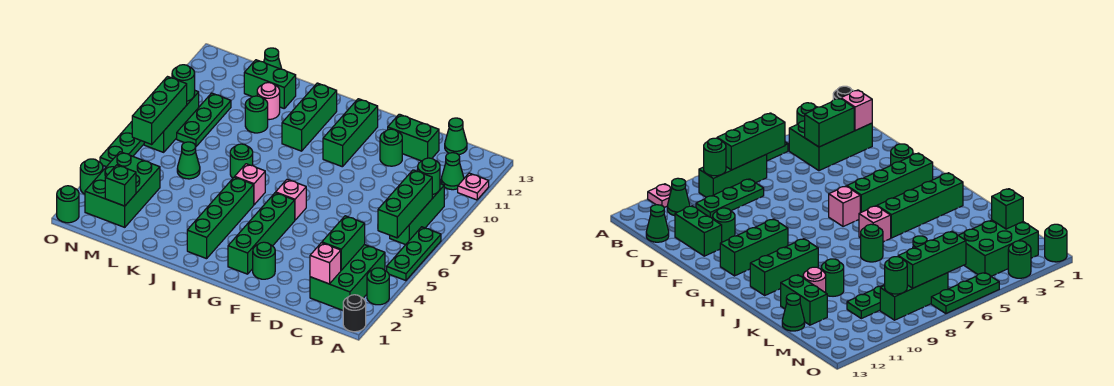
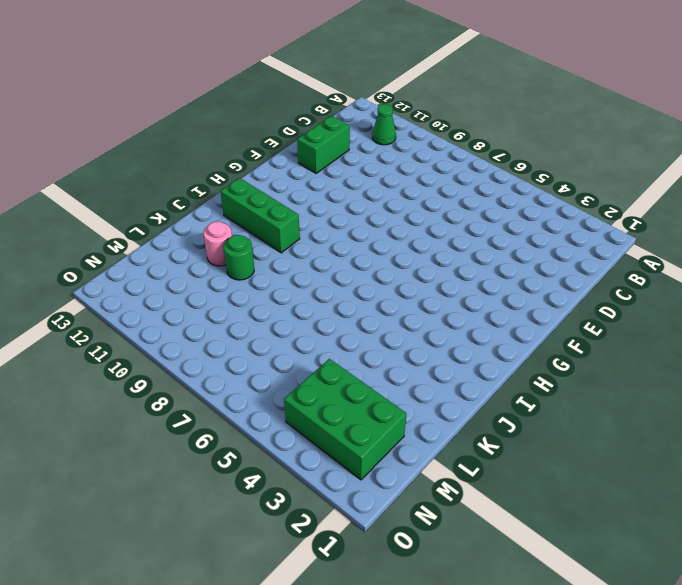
none -> black round brick A1 level 1
none -> green round brick A3 level 1
none -> green plate A5:A7 level 1
none -> pink plate A11 level 1

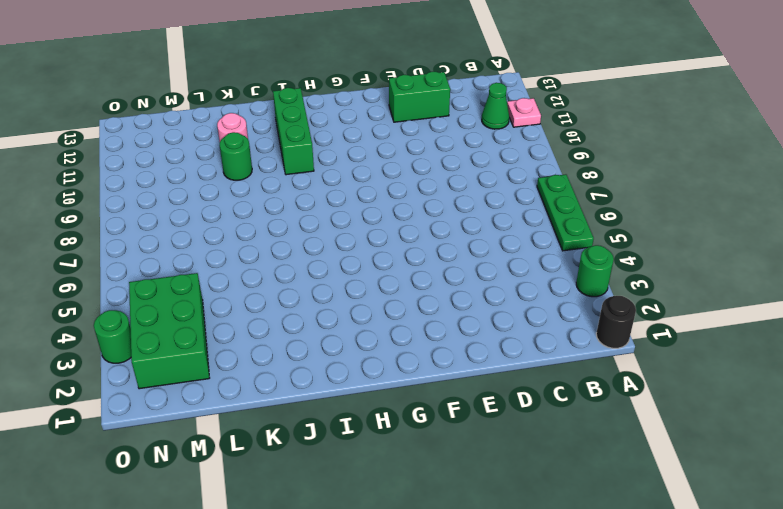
none -> green brick B2:C4 level 1
none -> green brick B7:B9 level 1
none -> green plate C8:C10 level 1
none -> green cone C13 level 1

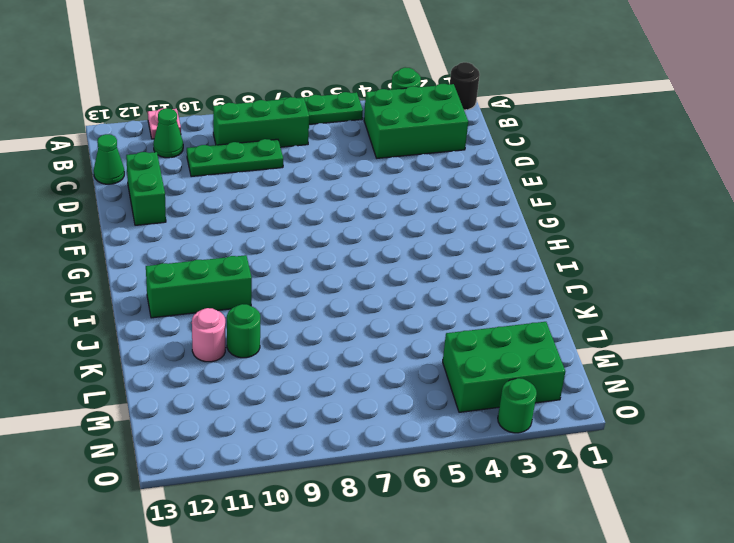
none -> green round brick E11 level 1
none -> green round brick F2 level 1
none -> green brick G2:G5 level 1
none -> pink brick G6 level 1

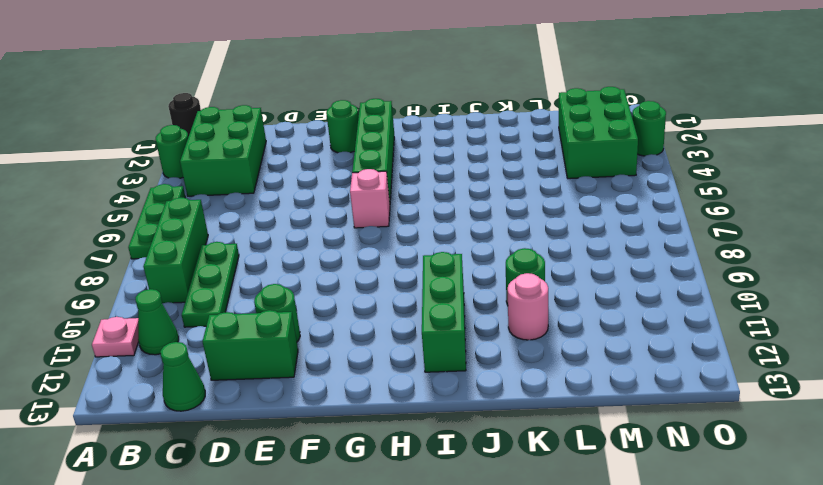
none -> green brick G10:G12 level 1
none -> green brick I2:I5 level 1
none -> pink brick I6 level 1
none -> green round brick J7 level 1

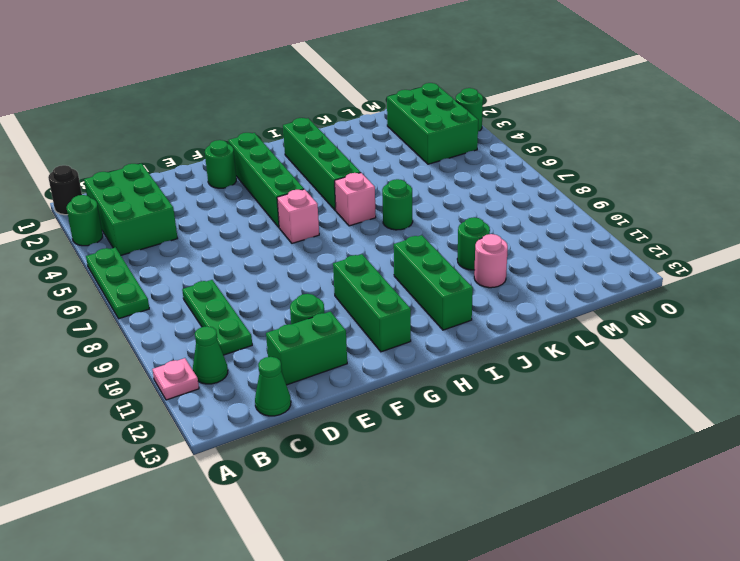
none -> green brick B7:B9 level 1
none -> green brick K12:L12 level 1
none -> green cone L6 level 1
none -> green cone L13 level 1

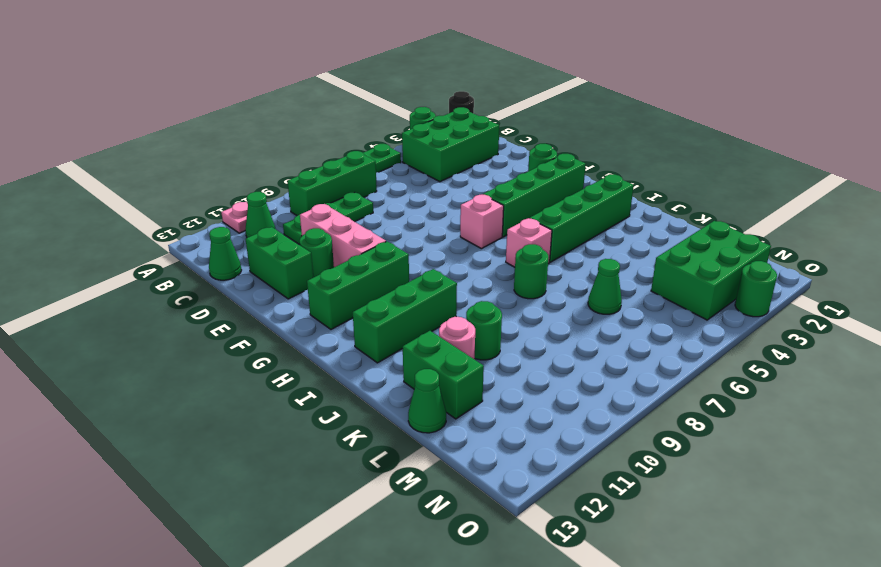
pink brick D10:F10 level 1 -> none
none -> green plate M8:M10 level 1
none -> green brick N7:N9 level 1
none -> green round brick O1 level 1
none -> green plate O5:O7 level 1

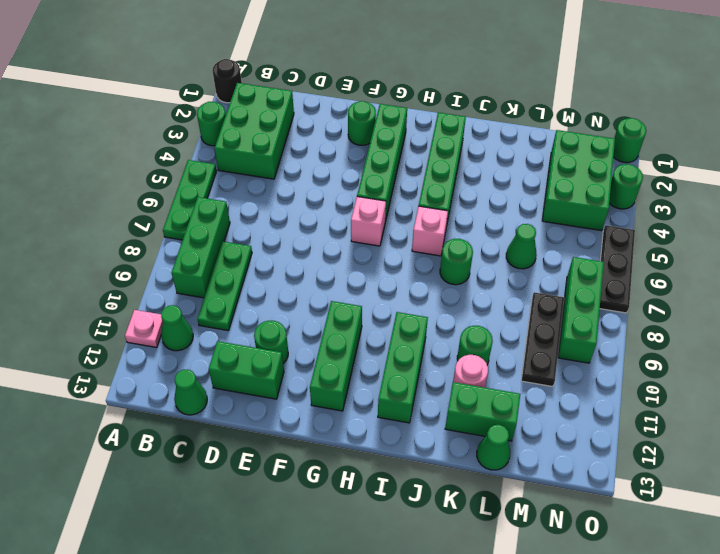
black plate M8:M10 level 1 -> green plate M8:M10 level 1
black plate O5:O7 level 1 -> green plate O5:O7 level 1
none -> green brick B6:B8 level 2
none -> green round brick B9 level 2
none -> pink brick C2 level 2
none -> green brick C3:C4 level 2

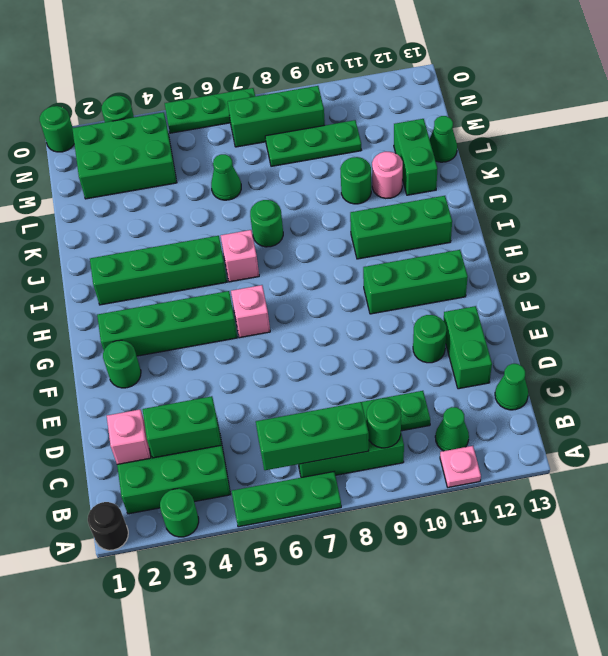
none -> green brick M2 level 2
none -> green brick N6:N8 level 2
none -> green round brick N9 level 2

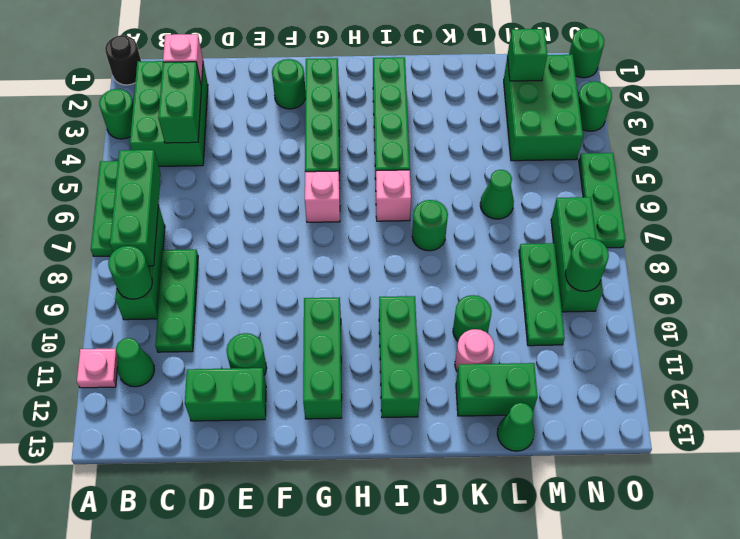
none -> green cone C13 level 1
none -> green brick N6:N8 level 2

